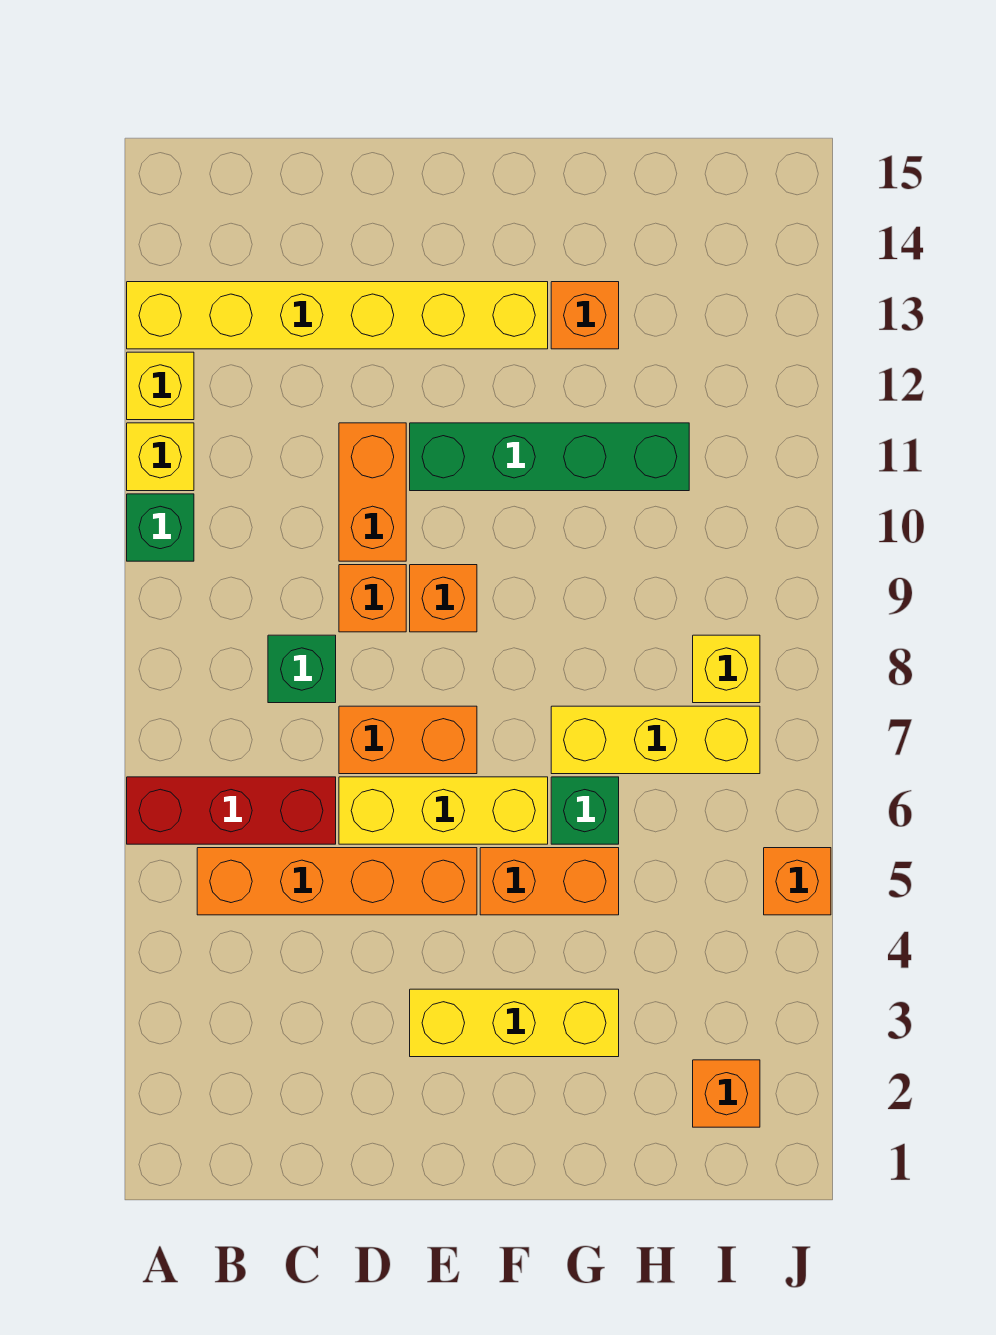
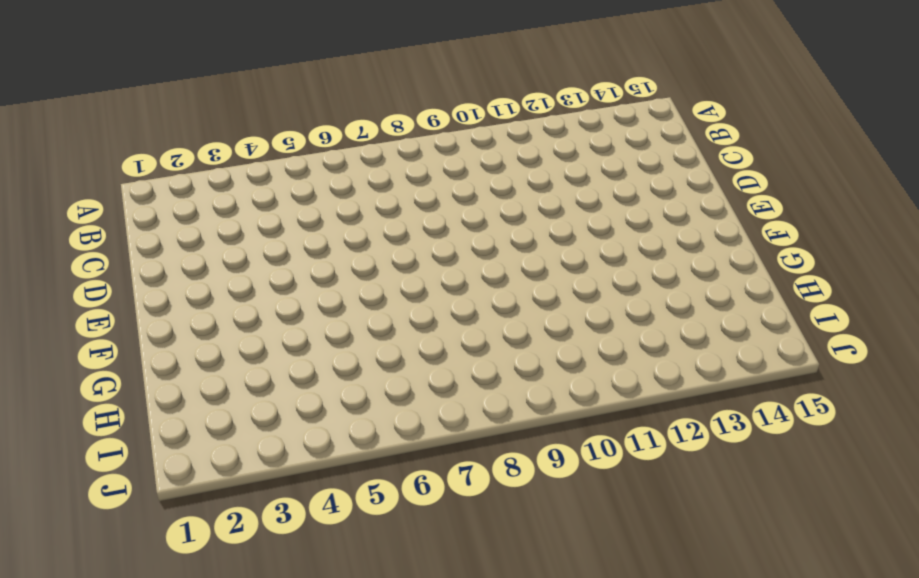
none -> red brick A6:C6 level 1
none -> green brick A10 level 1
none -> yellow brick A11 level 1

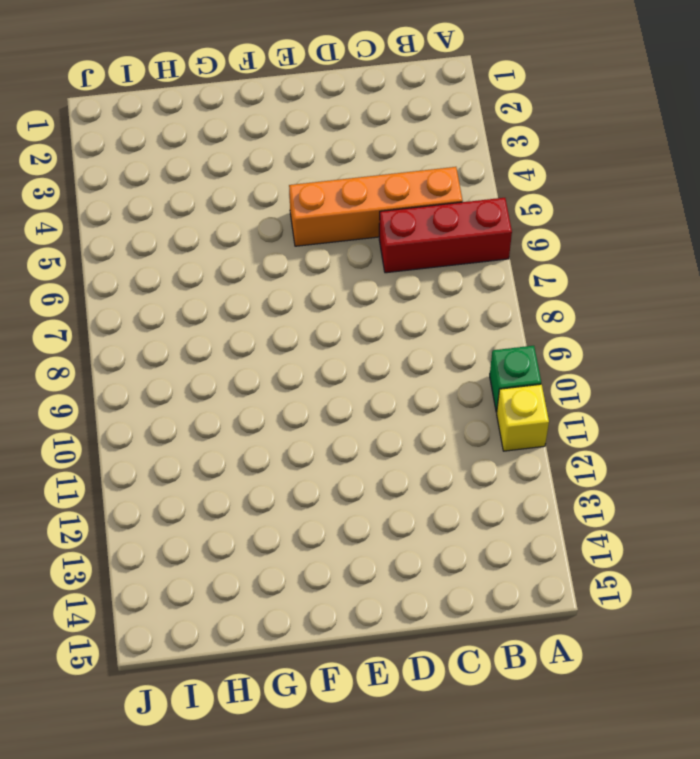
none -> yellow brick A12 level 1
none -> yellow brick A13:F13 level 1
none -> green brick C8 level 1

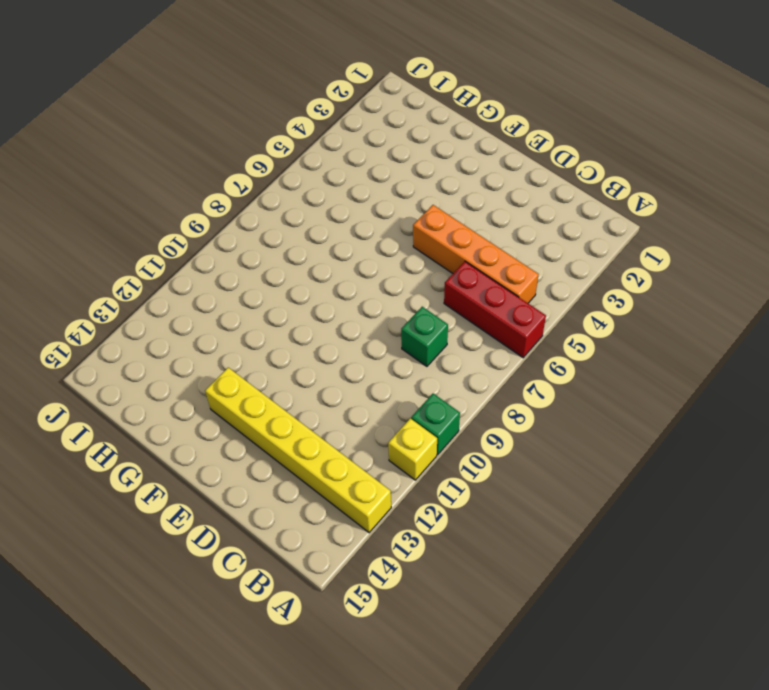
none -> yellow brick A12 level 1
none -> yellow brick D6:F6 level 1
none -> orange brick D7:E7 level 1

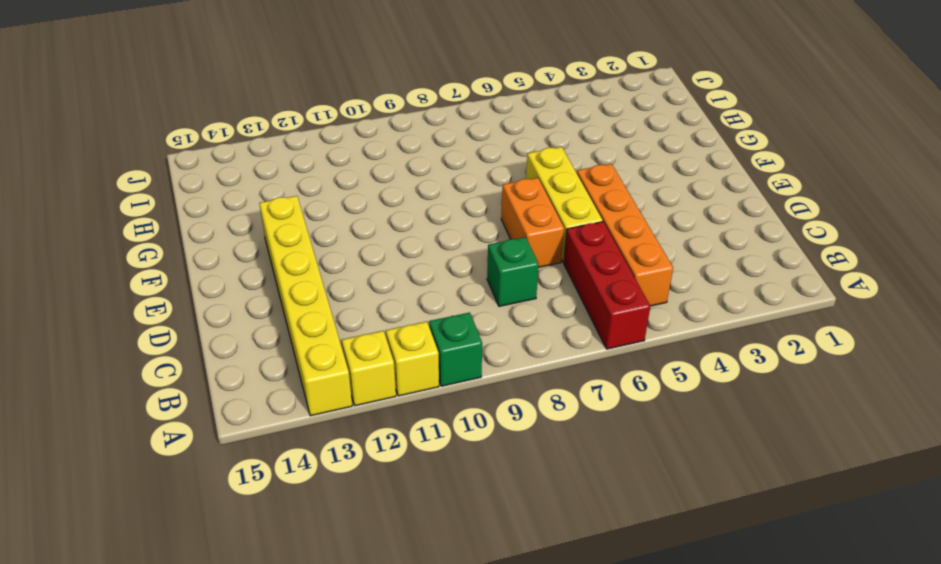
none -> orange brick D9 level 1
none -> orange brick D10:D11 level 1
none -> yellow brick E3:G3 level 1

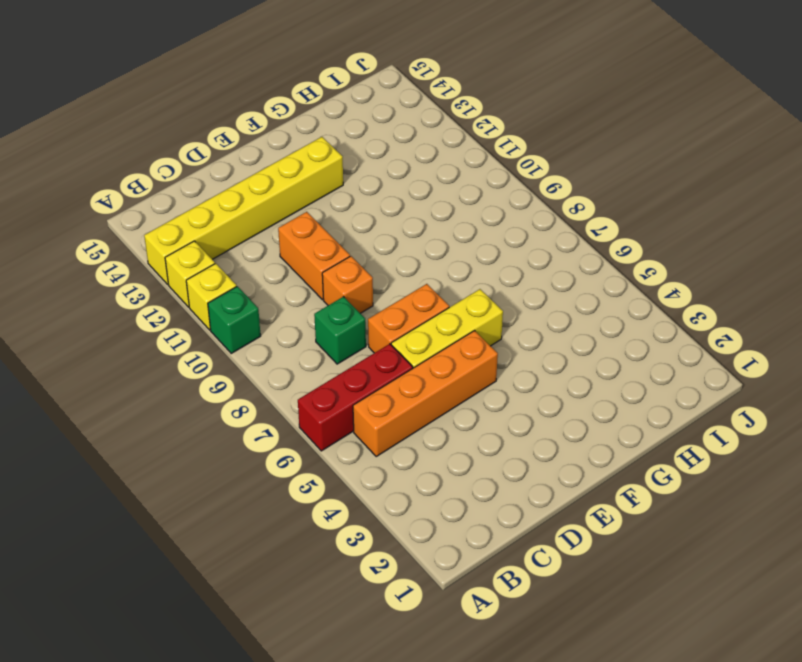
none -> yellow brick E3:G3 level 1
none -> orange brick E9 level 1
none -> green brick E11:H11 level 1

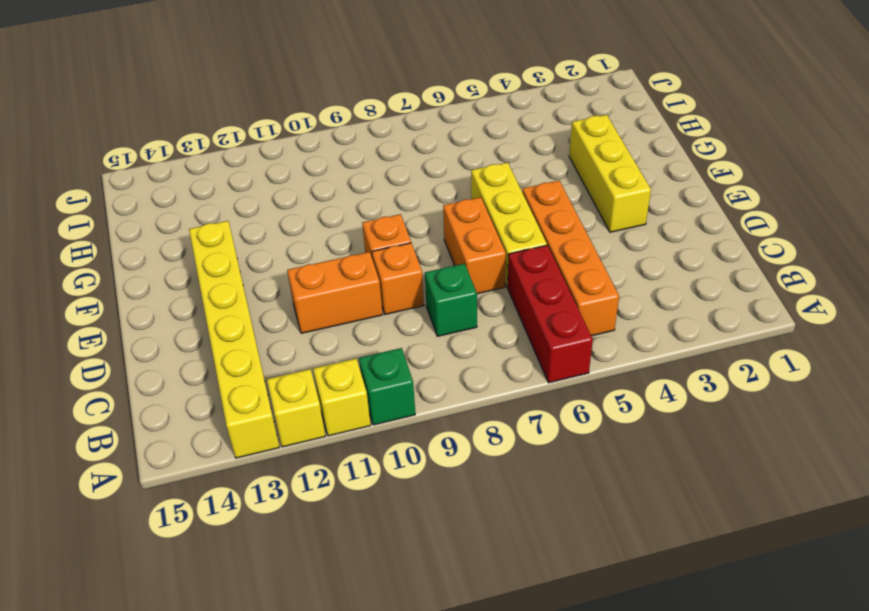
none -> green brick E11:H11 level 1
none -> orange brick F5:G5 level 1
none -> green brick G6 level 1

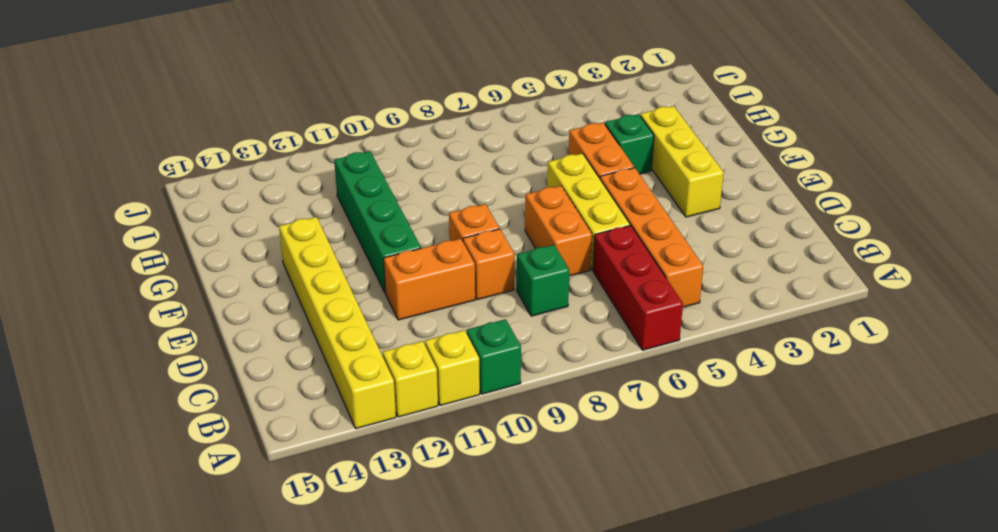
green brick G4 level 1 -> green brick G6 level 1
none -> yellow brick G7:I7 level 1
none -> orange brick G13 level 1
none -> orange brick I2 level 1

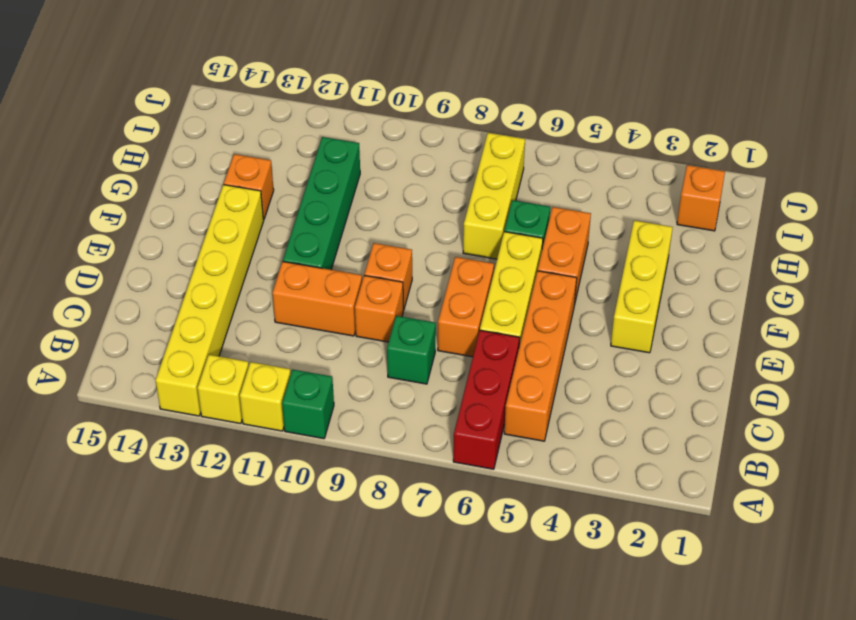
none -> yellow brick I8 level 1
none -> orange brick J5 level 1

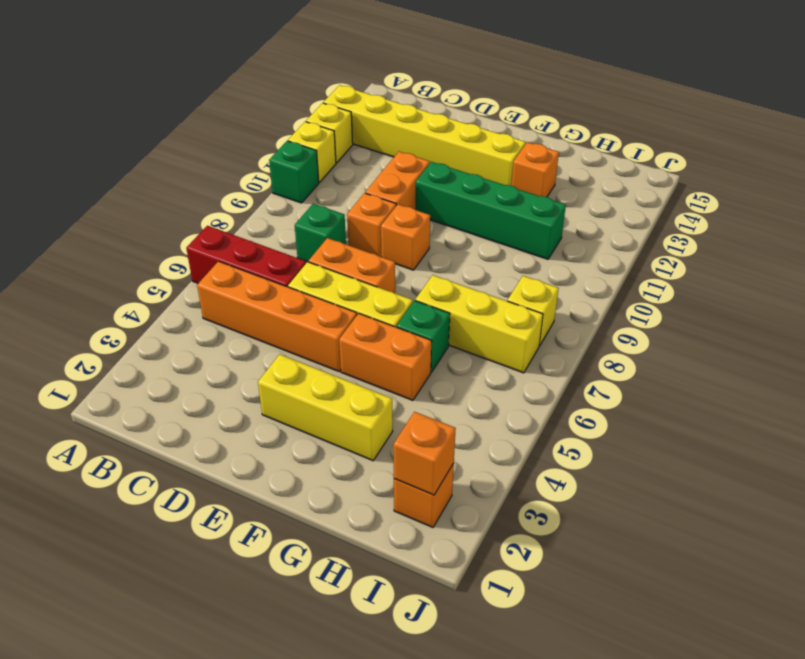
orange brick I2 level 2 -> orange brick J5 level 1

